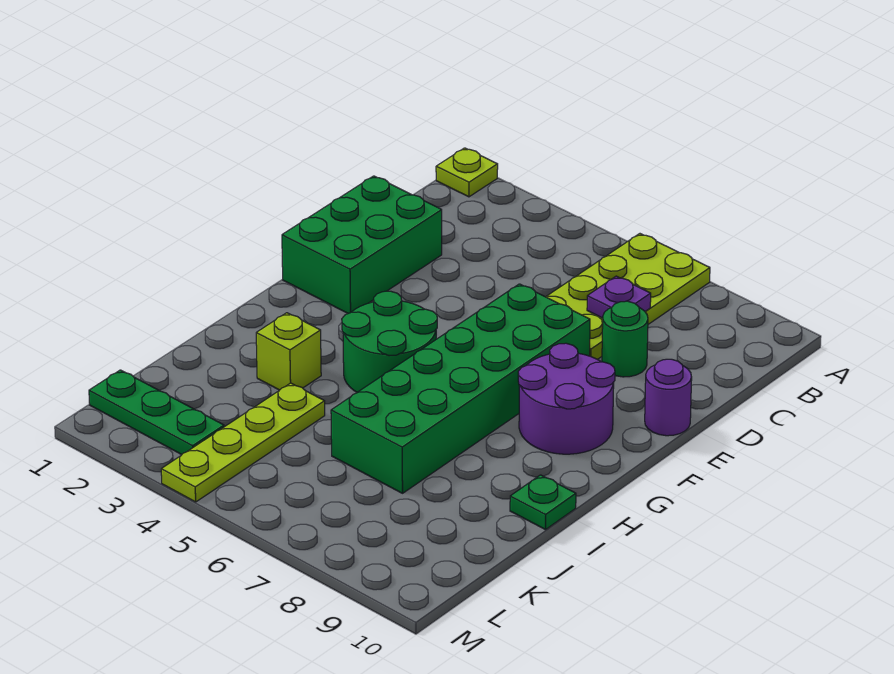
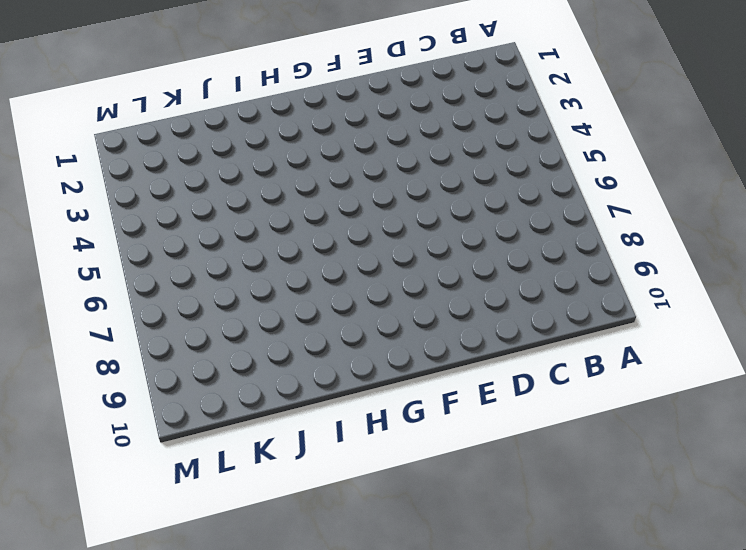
none -> lime plate A1 level 1
none -> lime plate A6:D7 level 1
none -> green brick D1:F2 level 1

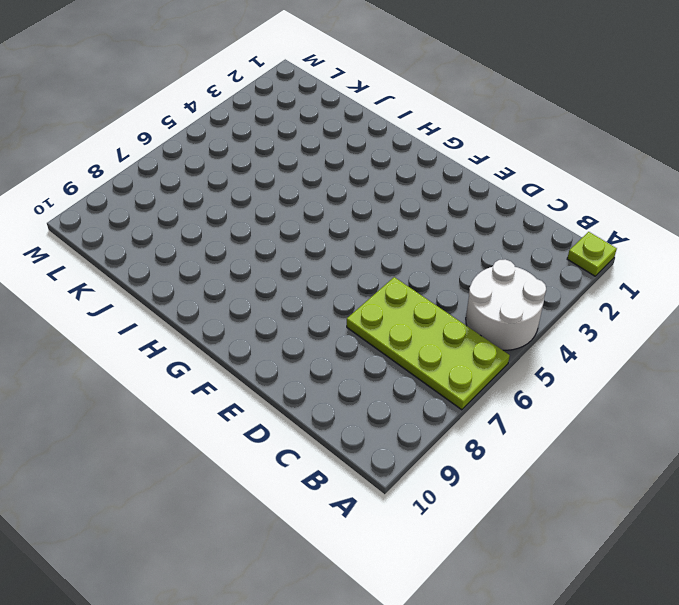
white round brick A4:B5 level 1 -> none
none -> green brick D1:F2 level 1
none -> green round brick D8 level 1
none -> green brick E6:J7 level 1

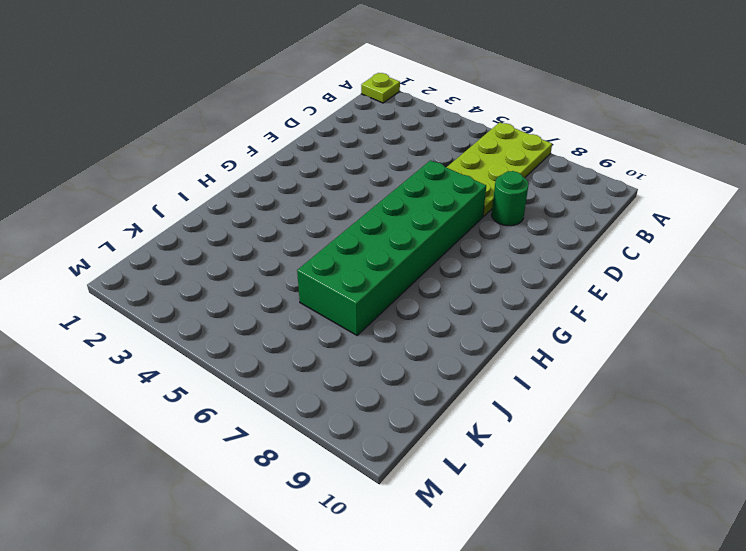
none -> green brick D1:F2 level 1
none -> purple round brick E10 level 1
none -> purple round brick F8:G9 level 1

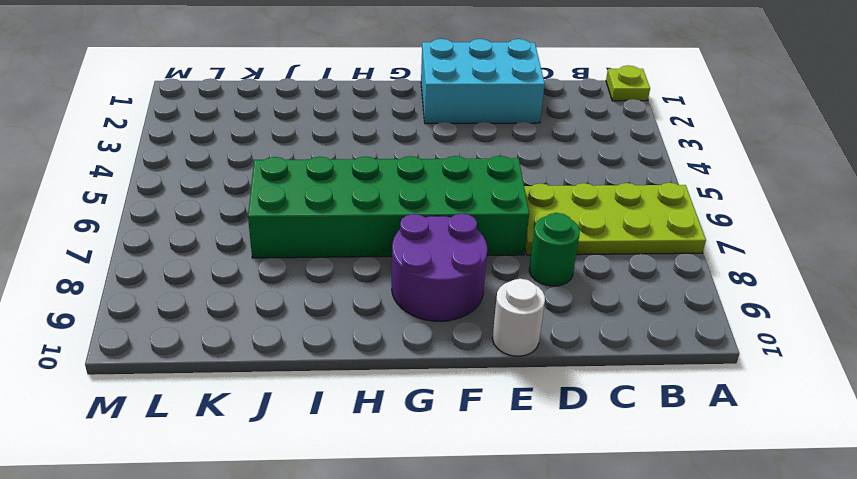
cyan brick D1:F2 level 1 -> green brick D1:F2 level 1
white round brick E10 level 1 -> purple round brick E10 level 1
none -> green round brick G4:H5 level 1
none -> lime brick I3 level 1
none -> green plate I10 level 1

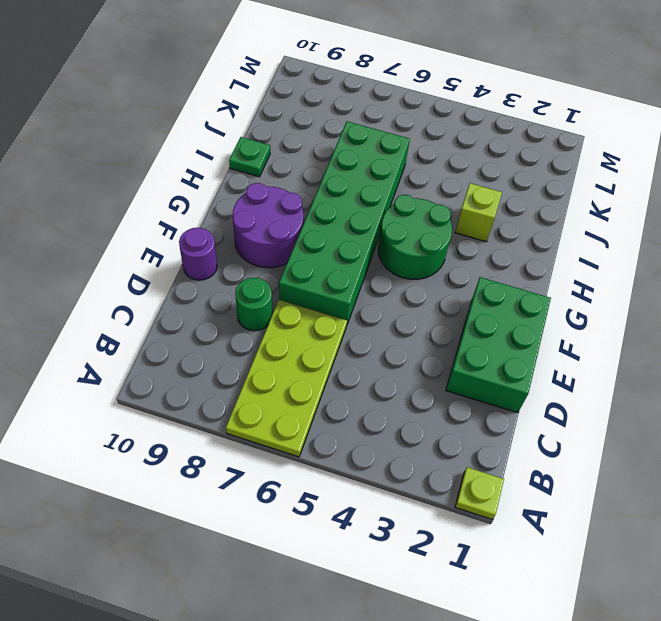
none -> lime plate J4:M4 level 1
none -> green plate L1:L3 level 1
none -> purple plate C7 level 2

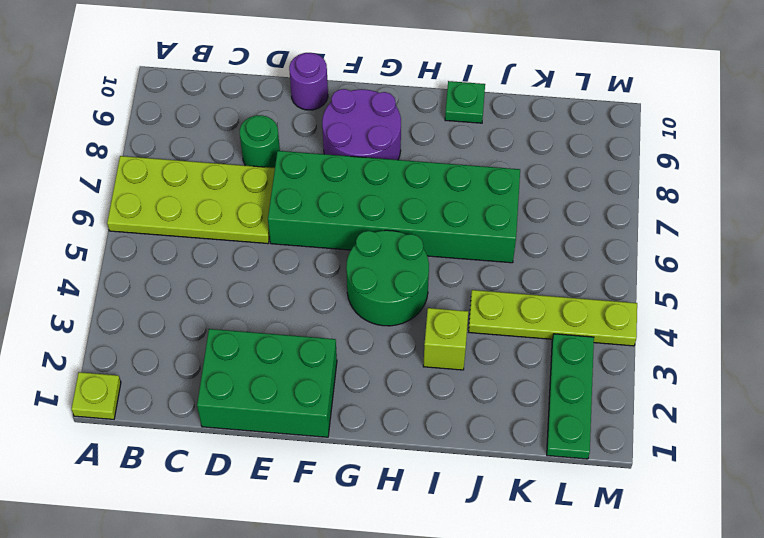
none -> purple plate C7 level 2

